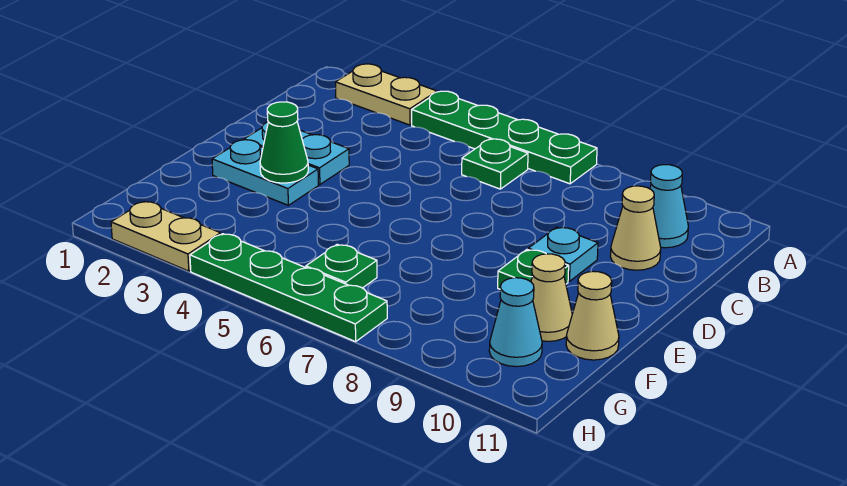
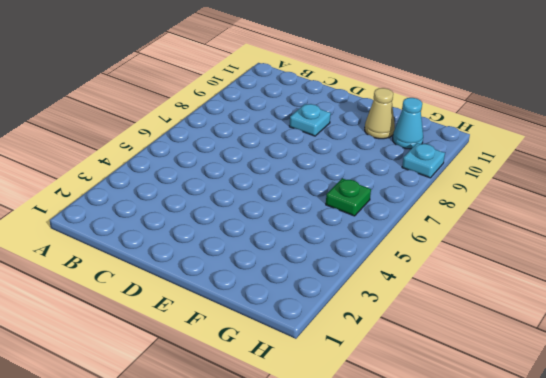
cyan plate H9 level 1 -> none
none -> tan plate A2:A3 level 1
none -> green plate A4:A7 level 1
none -> green plate B6 level 1

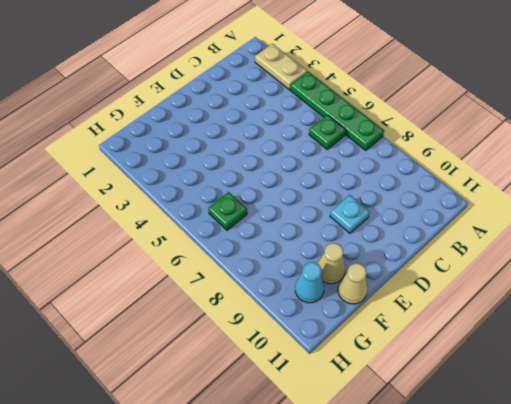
none -> cyan cone B10 level 1
none -> tan cone C10 level 1
none -> cyan plate D2:D3 level 1

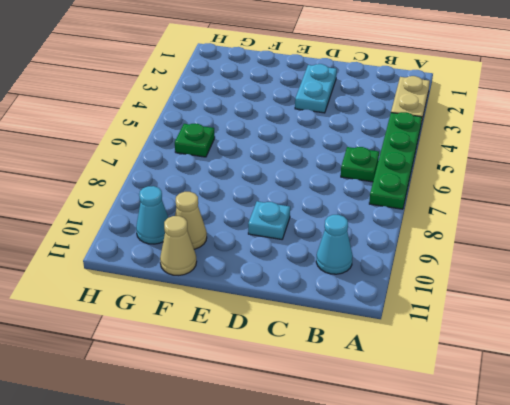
none -> tan cone C10 level 1
none -> cyan plate E2:E3 level 1
none -> green plate E9 level 1

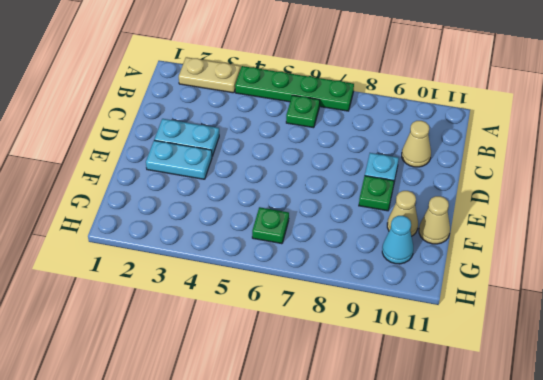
none -> cyan cone B10 level 1
none -> tan plate H2:H3 level 1
none -> green plate H4:H7 level 1

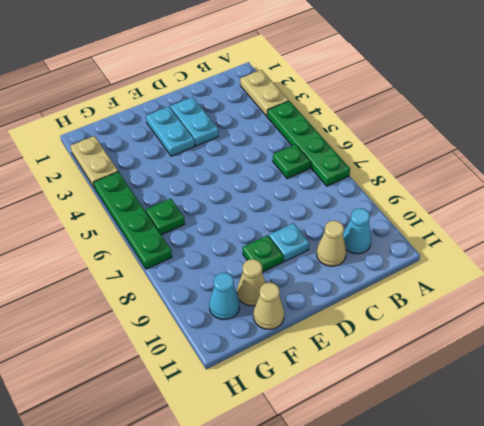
none -> green cone E3 level 2

